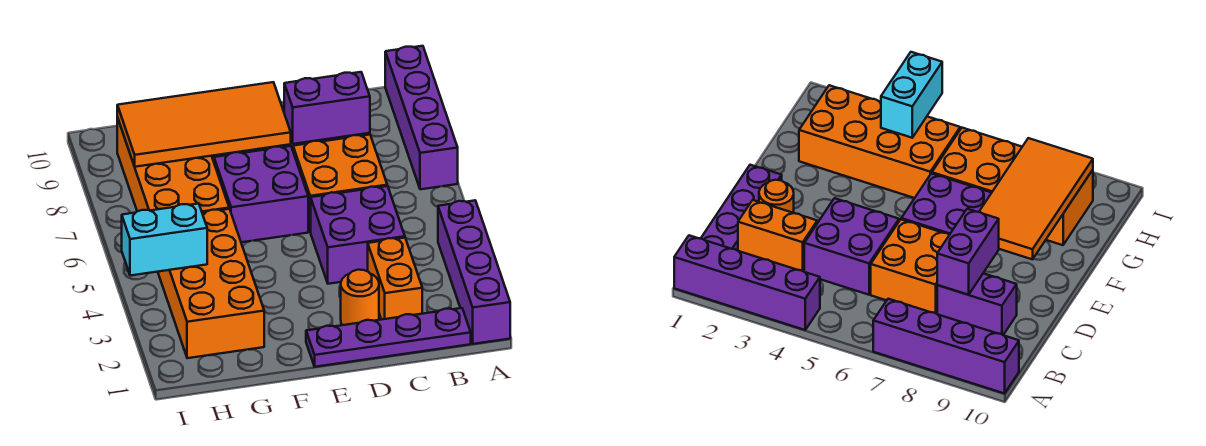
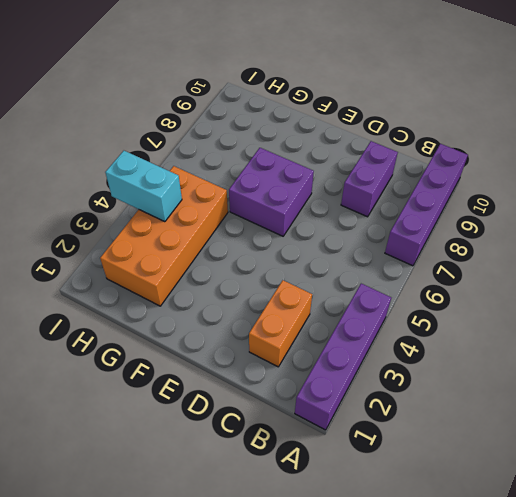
none -> purple plate B1:E1 level 1
none -> purple brick C4:D5 level 1
none -> orange brick C6:D7 level 1

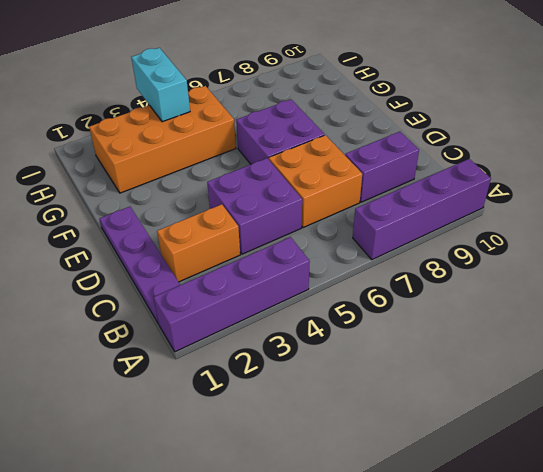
none -> orange round brick D2 level 1
none -> orange brick G6:H9 level 1
none -> purple brick C8:D8 level 2

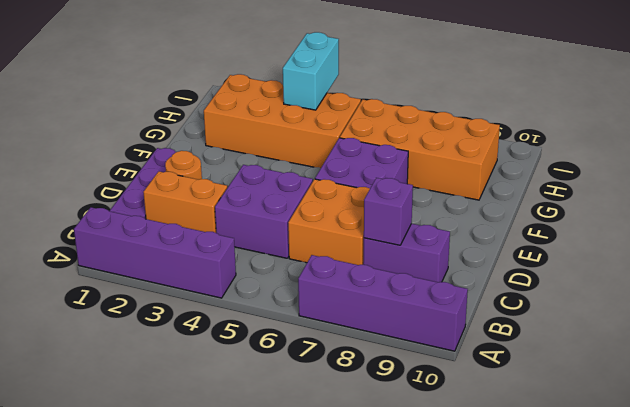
purple brick C8 level 2 -> purple brick C8:D8 level 2
none -> orange tile E8:H9 level 2

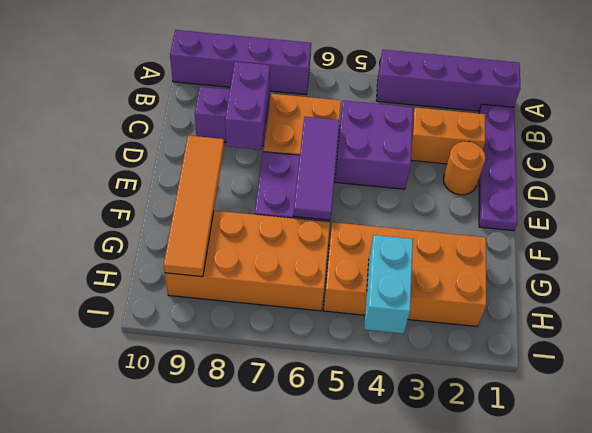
purple tile D6:F6 level 2 -> none
orange tile E9:H9 level 2 -> orange tile E8:H9 level 2

